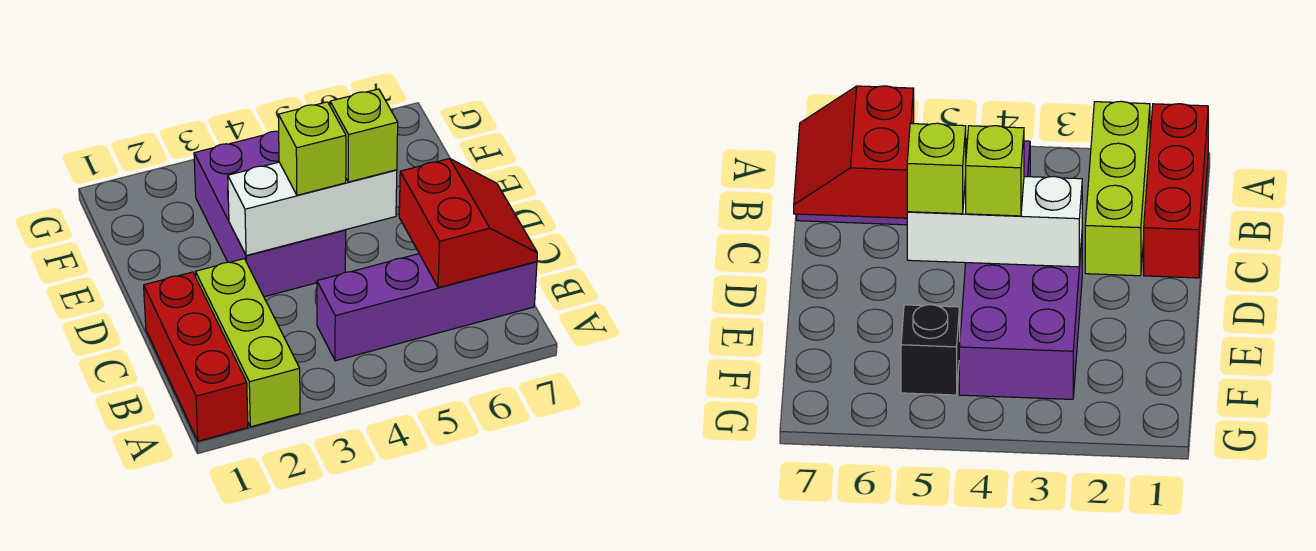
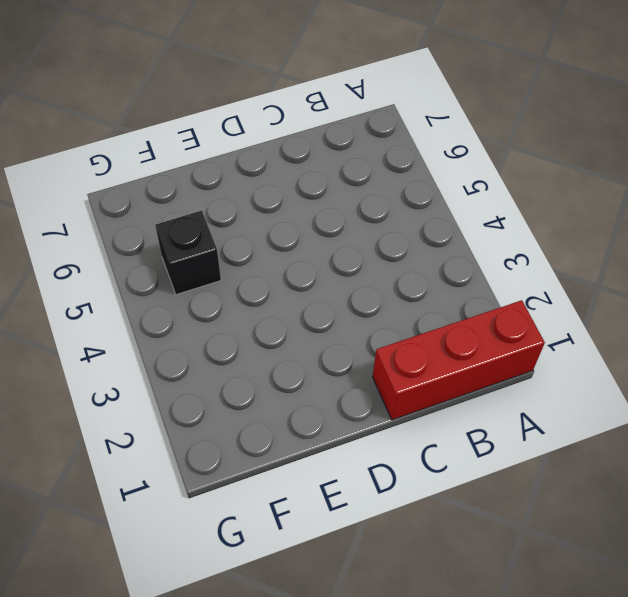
none -> lime brick A2:C2 level 1
none -> purple brick B4:B7 level 1

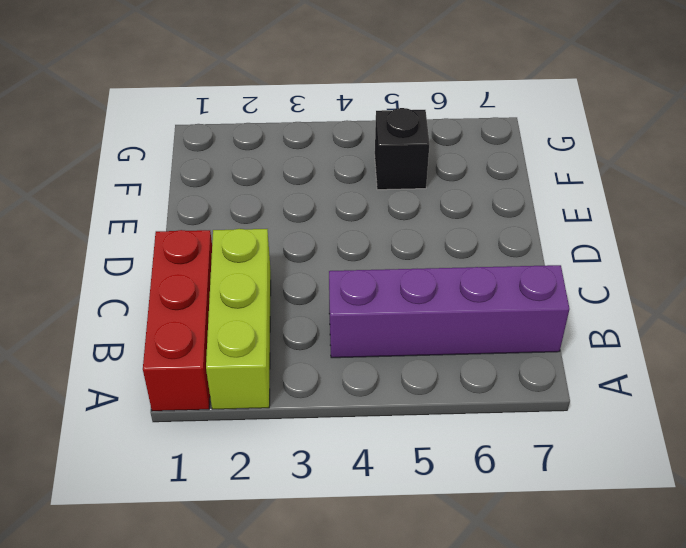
none -> purple brick D3:F4 level 1
none -> red slope B6:C7 level 2 top 6

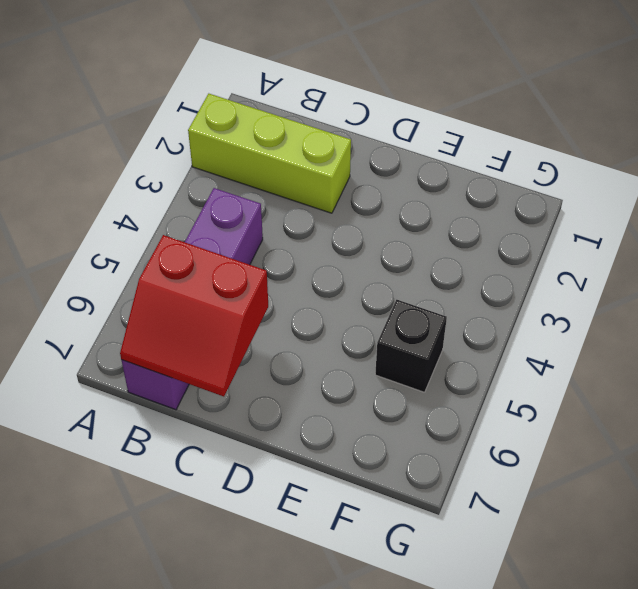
none -> red brick A1:C1 level 1
none -> purple brick D3:F4 level 1

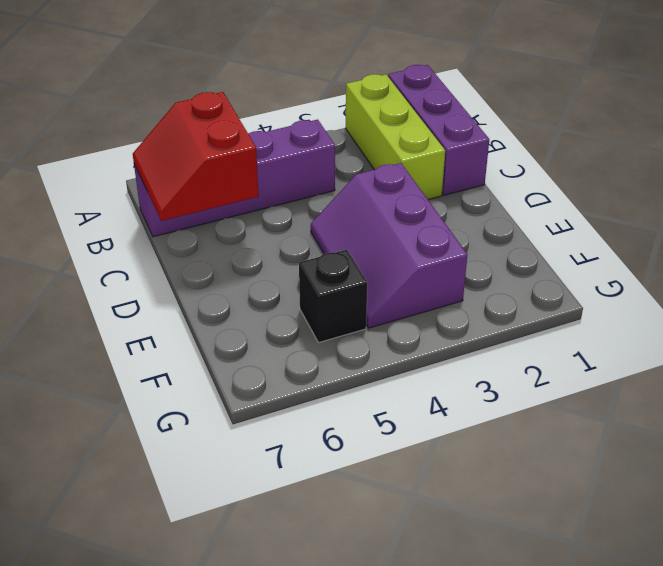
purple brick A1:C1 level 1 -> red brick A1:C1 level 1
purple slope D3:F4 level 1 top 3 -> purple brick D3:F4 level 1
none -> white brick D3:D5 level 2
none -> lime brick D4 level 3

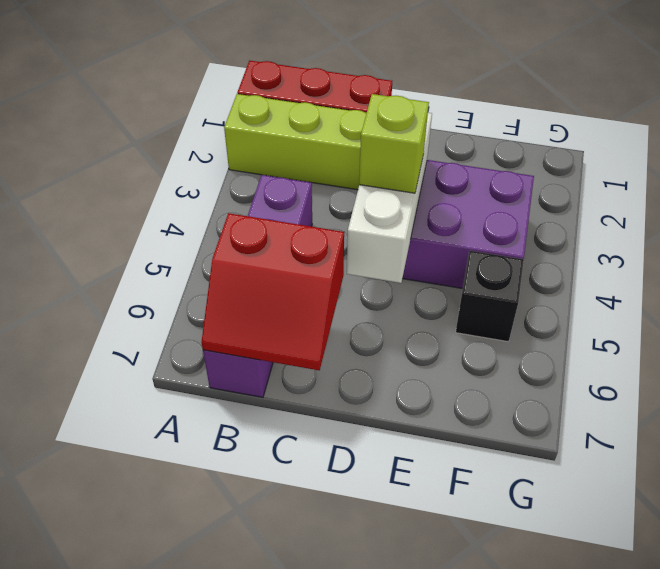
none -> lime brick D5 level 3

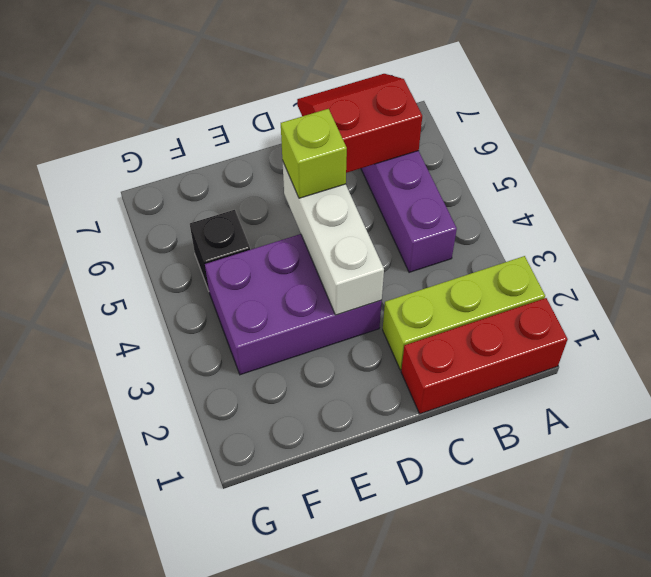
none -> lime brick D4 level 3

